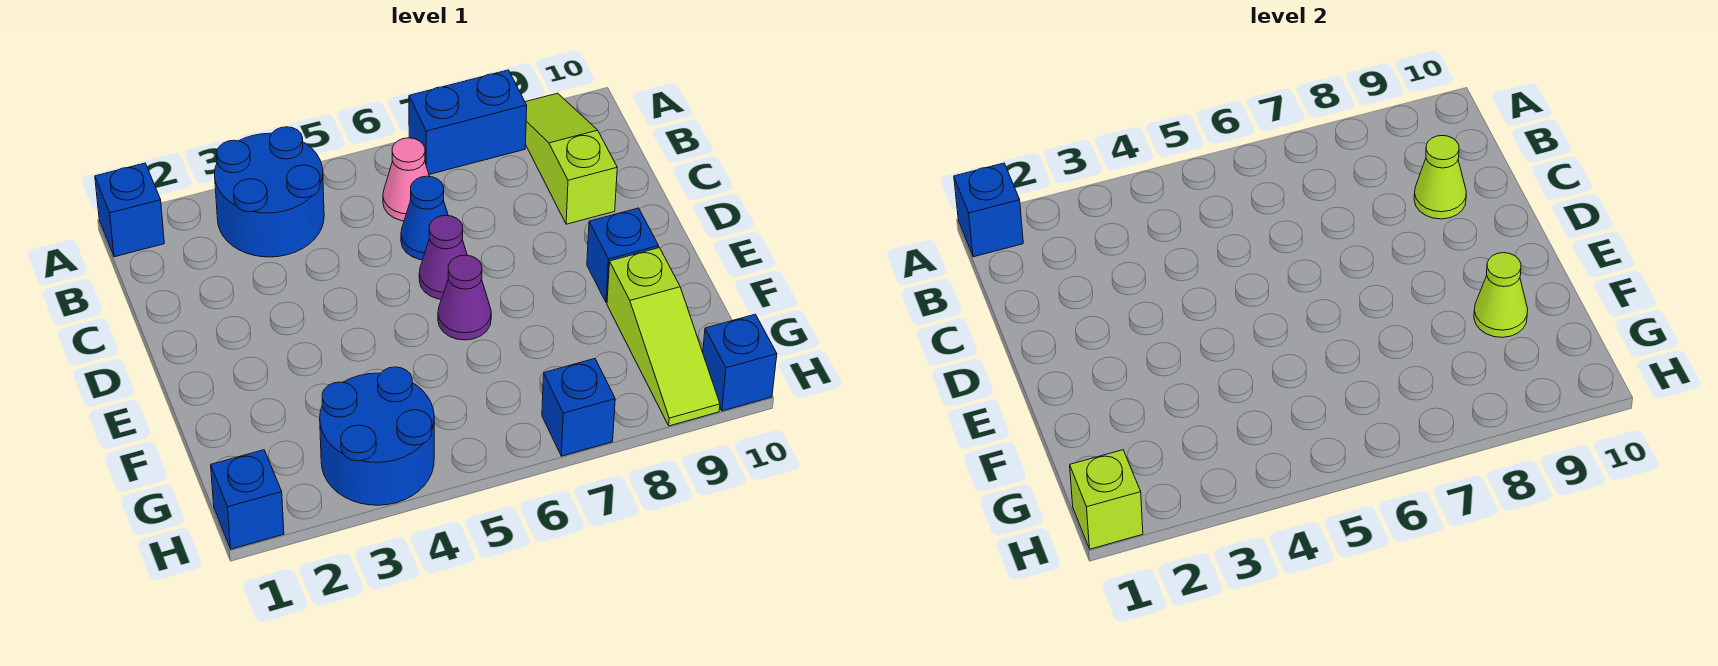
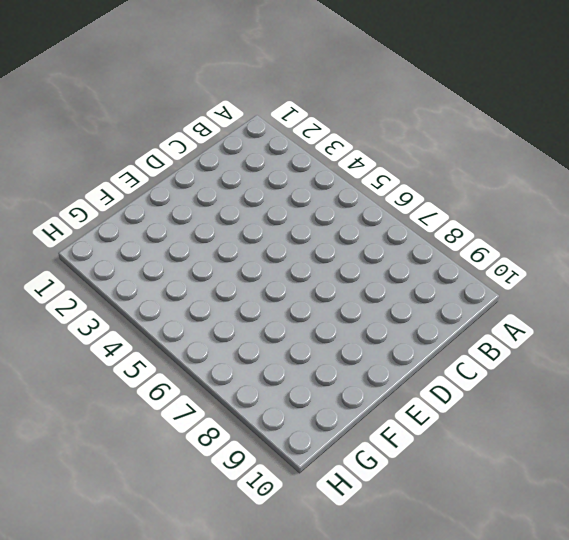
none -> blue brick A1 level 1
none -> blue round brick A3:B4 level 1
none -> blue brick A7:A8 level 1

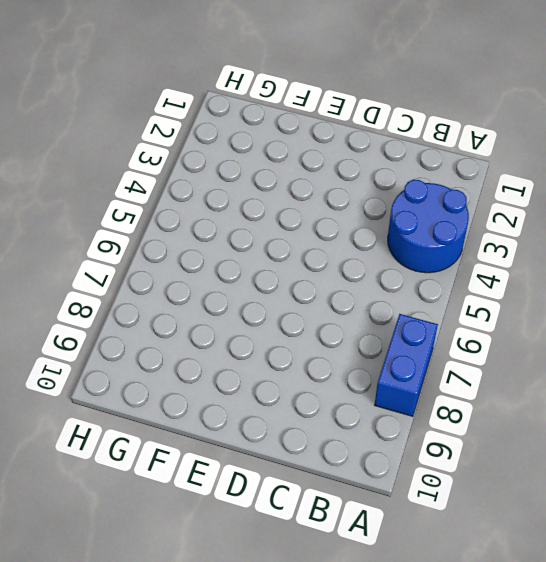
none -> blue brick A1 level 1
none -> lime slope A9:C9 level 1 top C
none -> pink cone B6 level 1

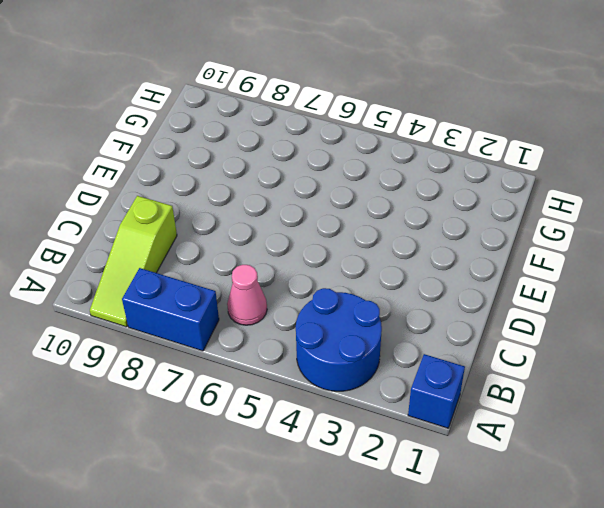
none -> blue cone C6 level 1
none -> purple cone D6 level 1
none -> purple cone E6 level 1

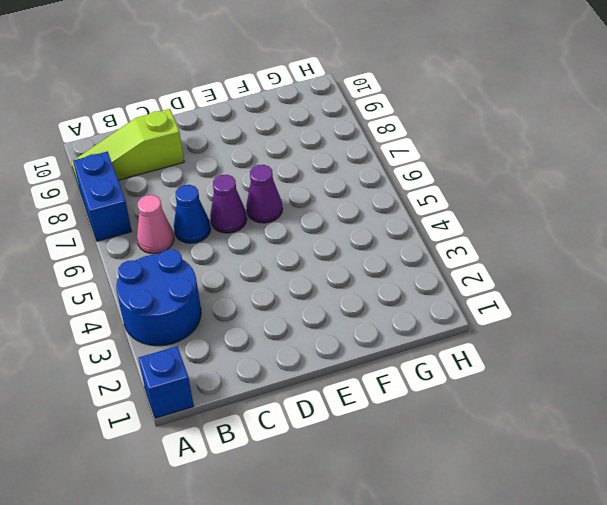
none -> blue brick E9 level 1
none -> lime slope F9:H9 level 1 top F
none -> blue round brick G3:H4 level 1

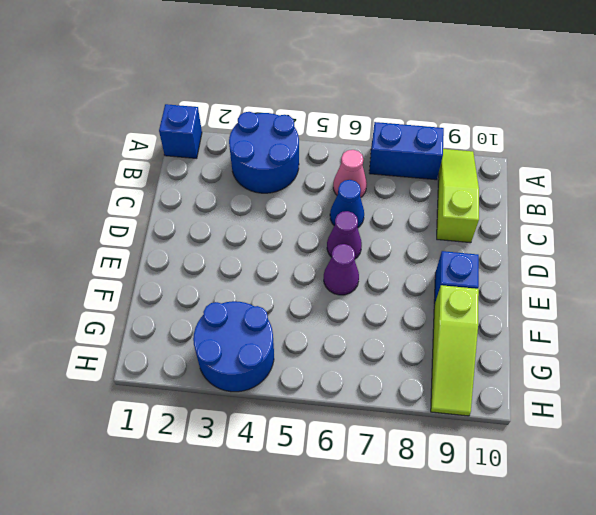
none -> blue brick H1 level 1
none -> blue brick H7 level 1
none -> blue brick H10 level 1

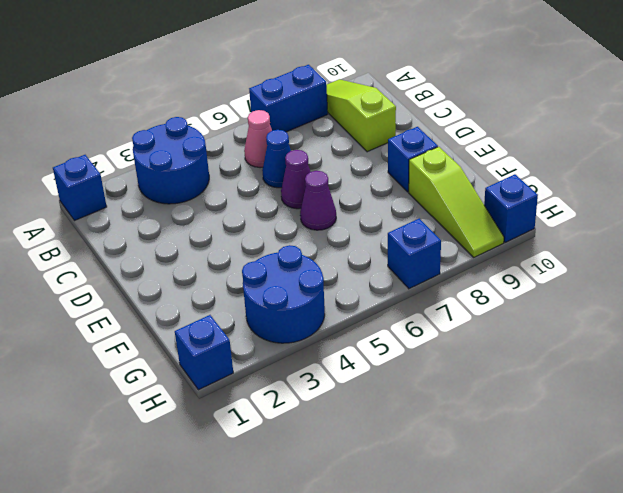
none -> blue brick A1 level 2
none -> lime cone C9 level 2
none -> lime cone F9 level 2

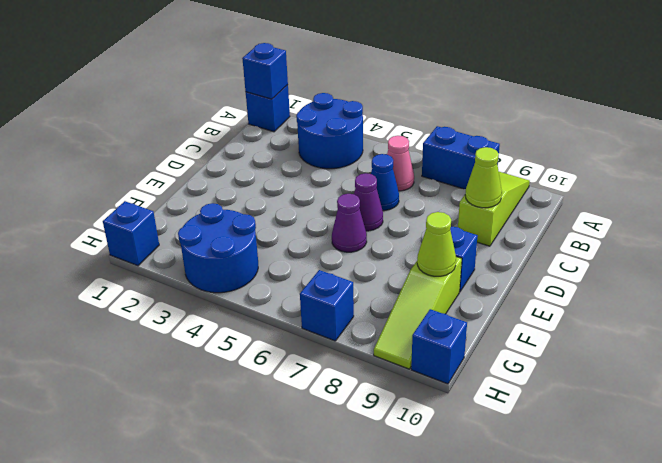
none -> lime brick H1 level 2

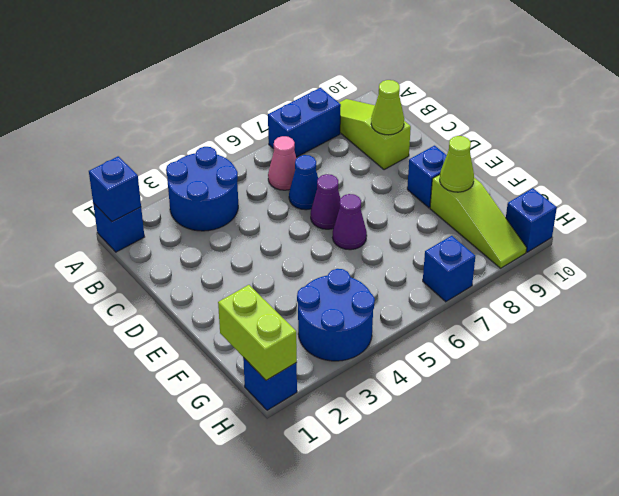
lime brick G1:H1 level 2 -> lime brick H1 level 2

